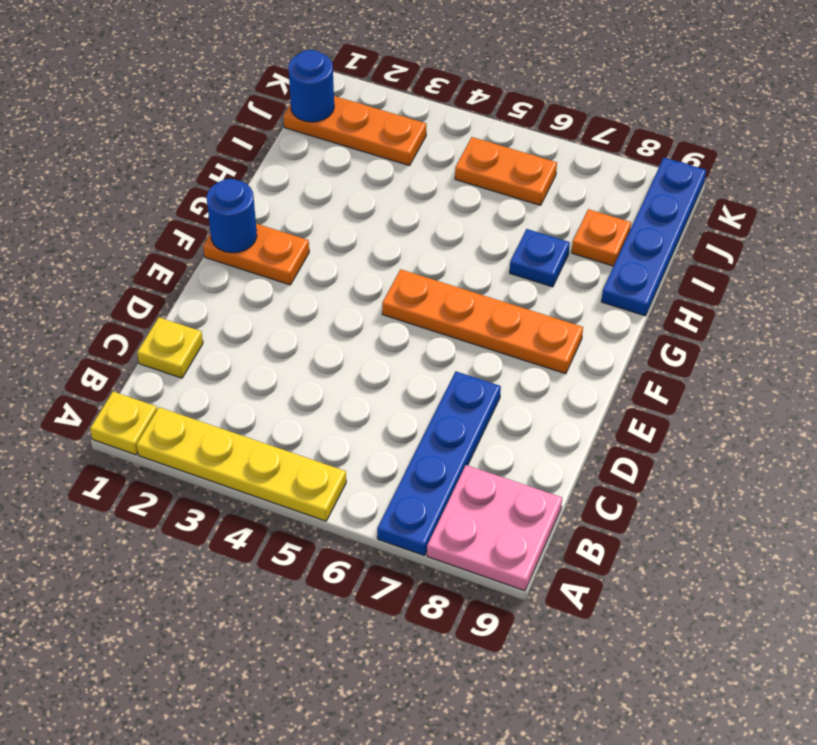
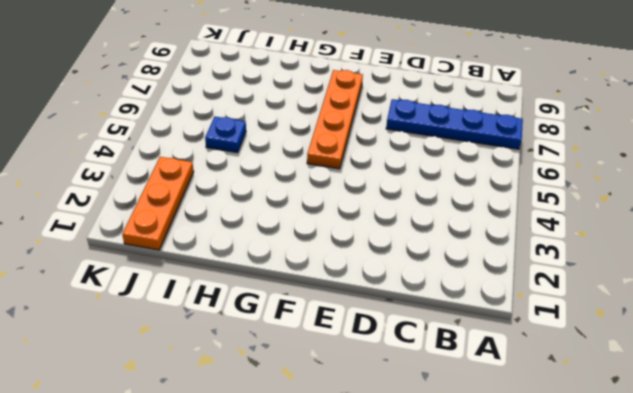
blue plate I5 level 1 -> blue plate H7 level 1
none -> yellow plate A1 level 1
none -> yellow plate A2:A5 level 1
none -> pink plate A8:B9 level 1

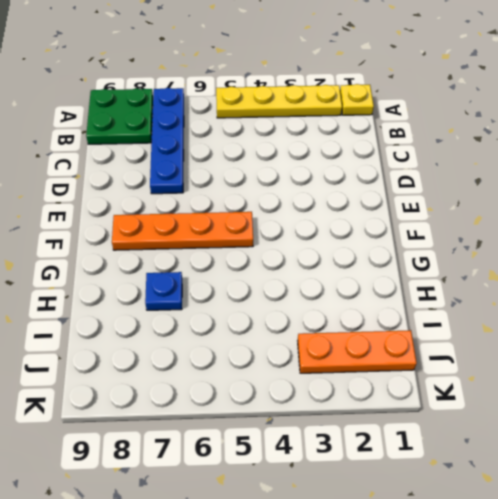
green plate A8:B9 level 1 -> pink plate A8:B9 level 1
none -> yellow plate C1 level 1
none -> orange plate F1:F2 level 1
none -> blue plate H9:K9 level 1

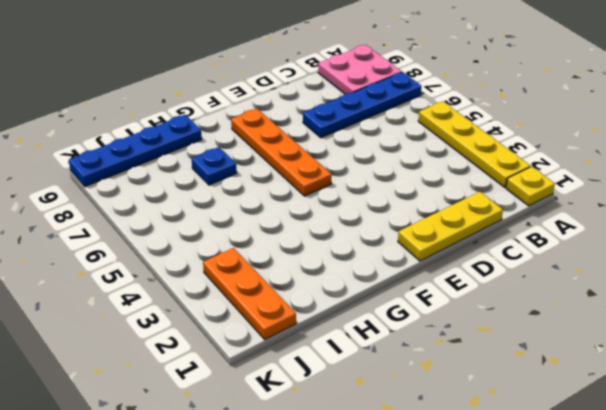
yellow plate C1:E1 level 1 -> yellow plate C1 level 1
none -> orange plate F1:F2 level 1
none -> orange plate I8 level 1
none -> orange plate J5:J6 level 1

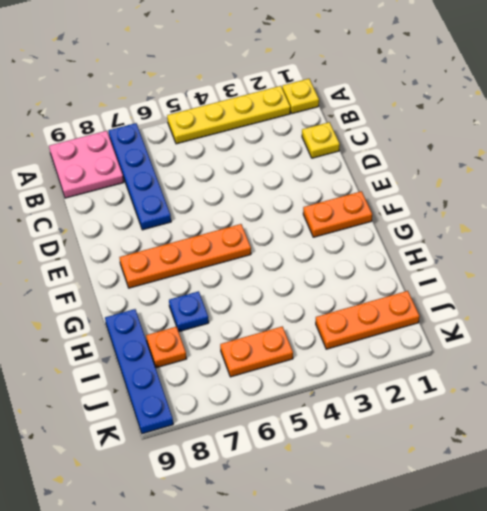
none -> blue round brick F1 level 2
none -> blue round brick J1 level 2

